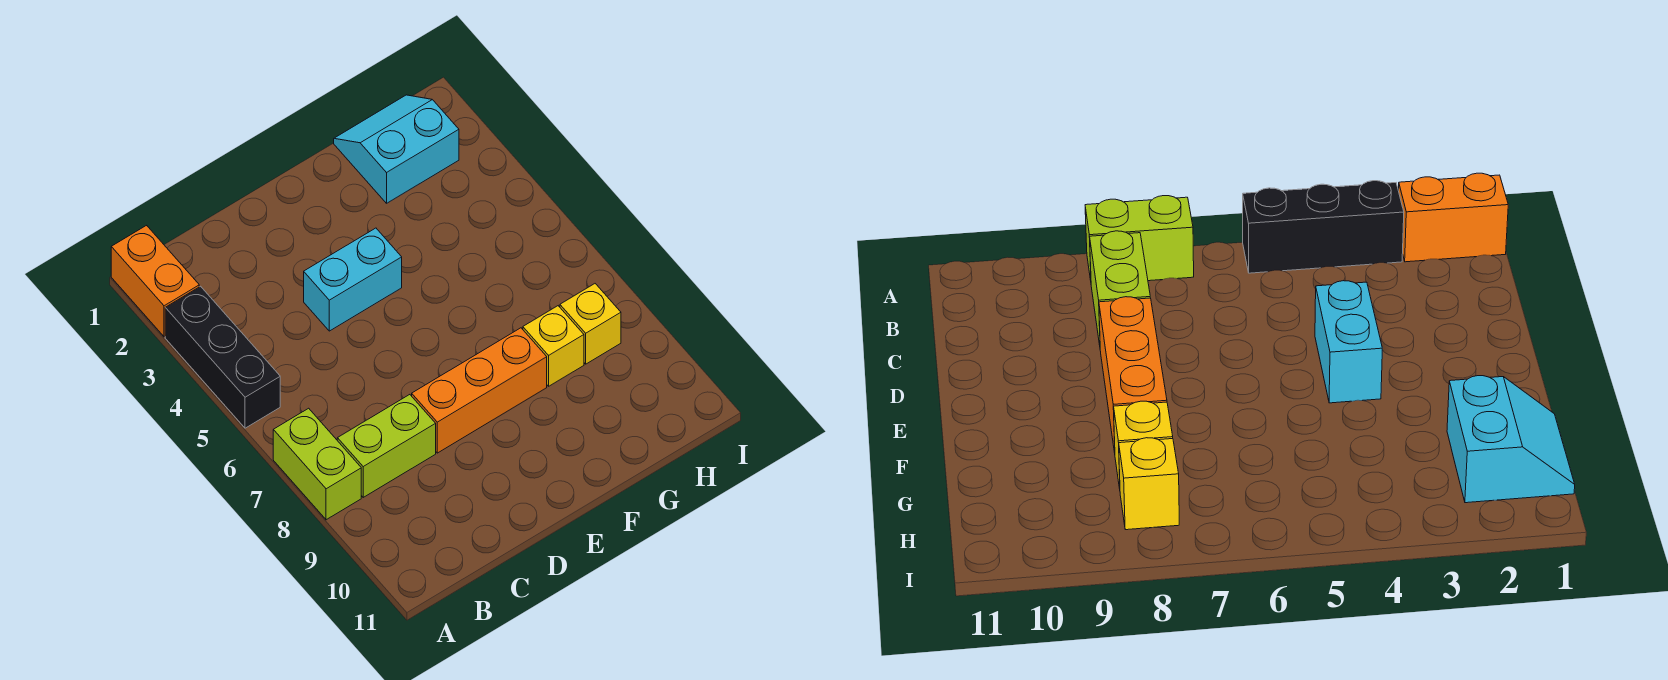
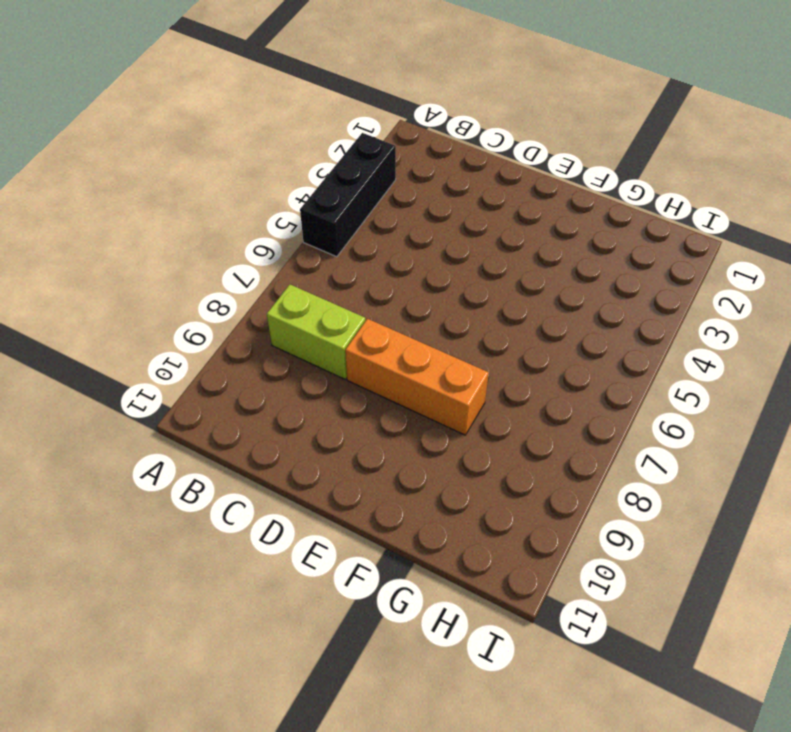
none -> orange brick A1:A2 level 1
none -> lime brick A7:A8 level 1

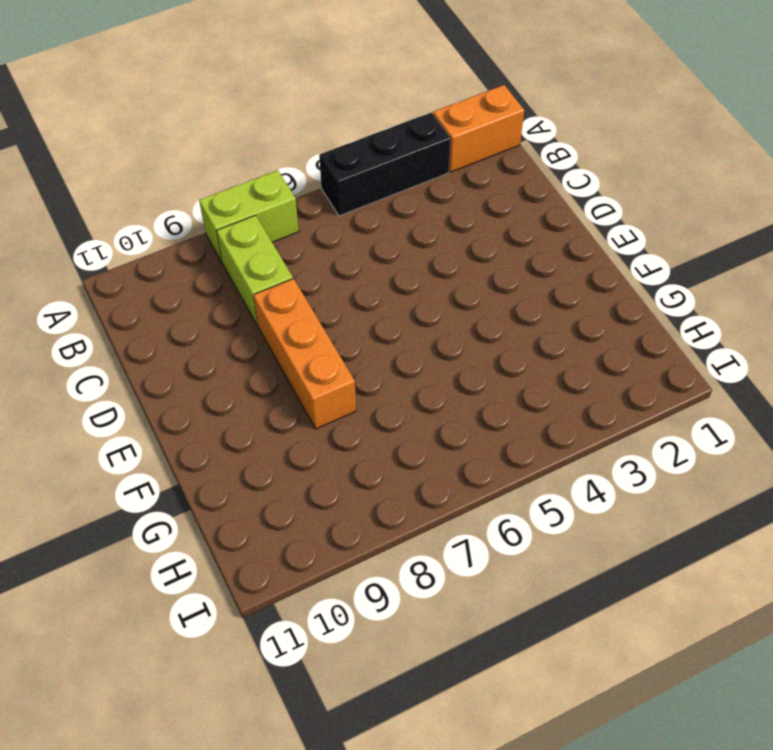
none -> cyan brick D4:E4 level 1
none -> cyan slope G1:H2 level 1 top 2

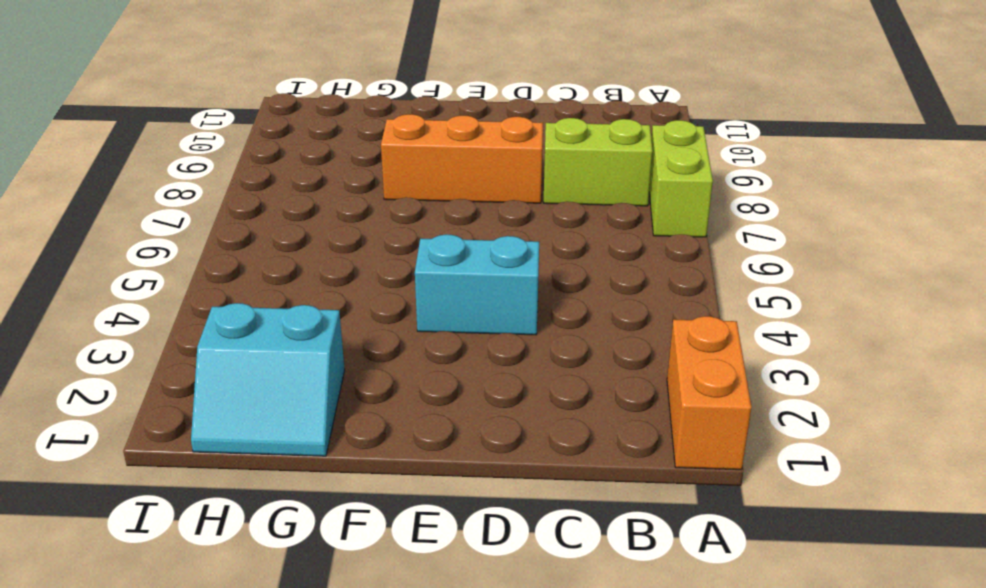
none -> black brick A3:A5 level 1
none -> yellow brick G8 level 1

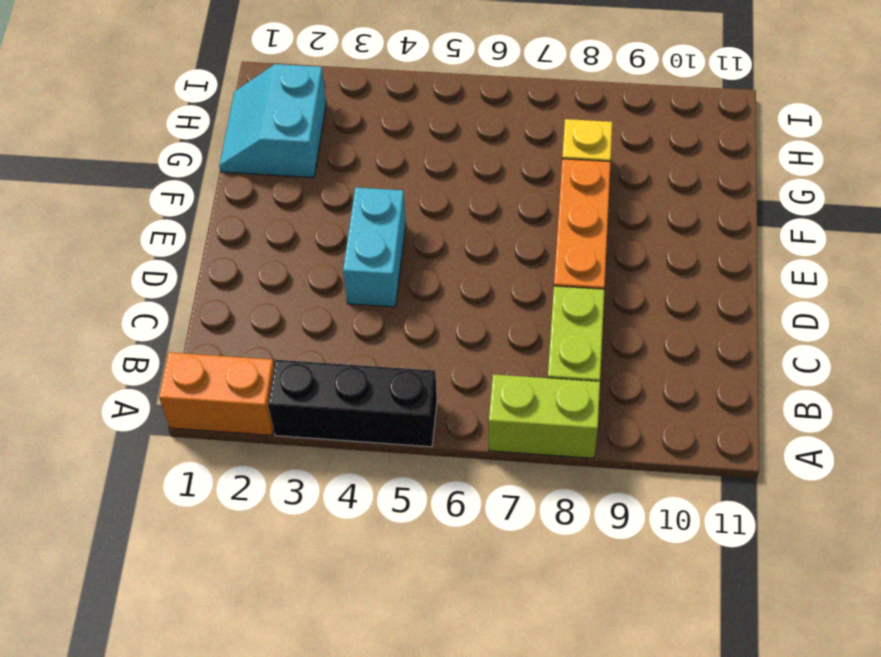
none -> yellow brick H8 level 1

